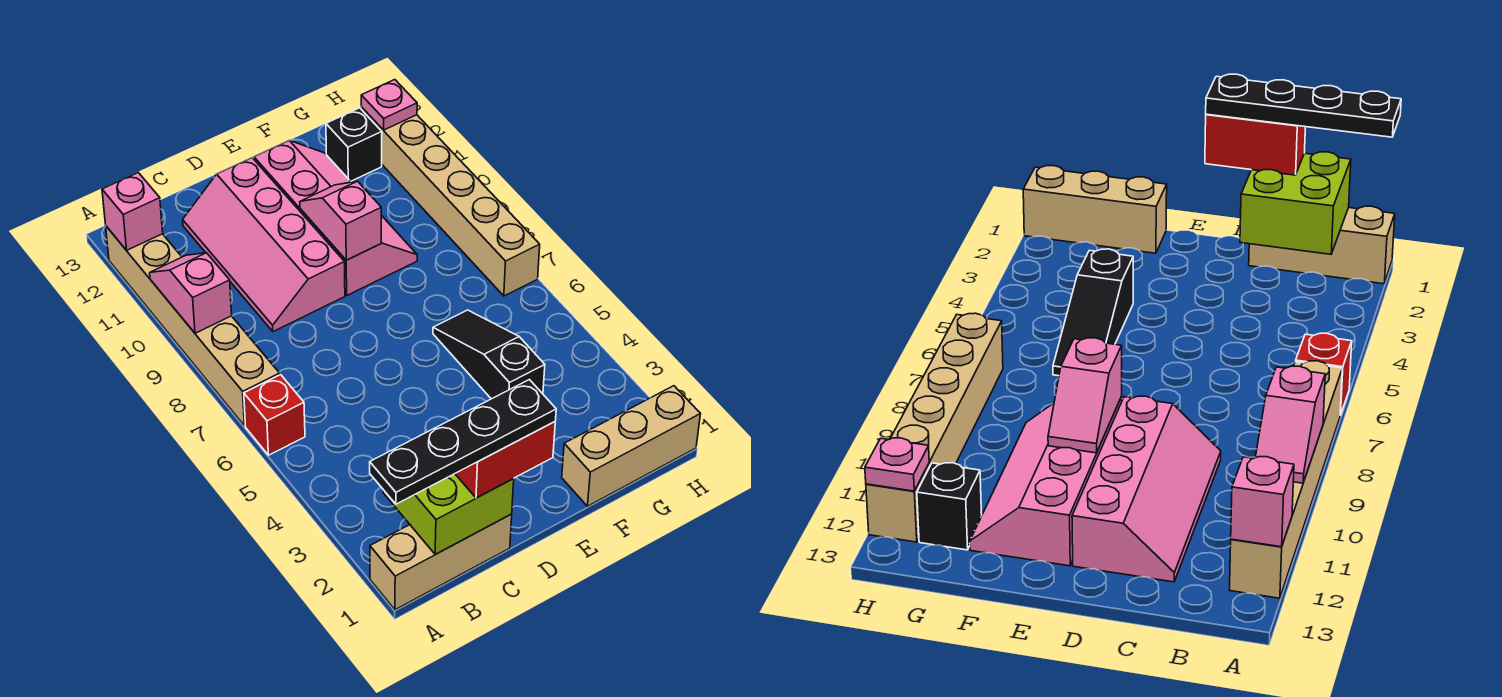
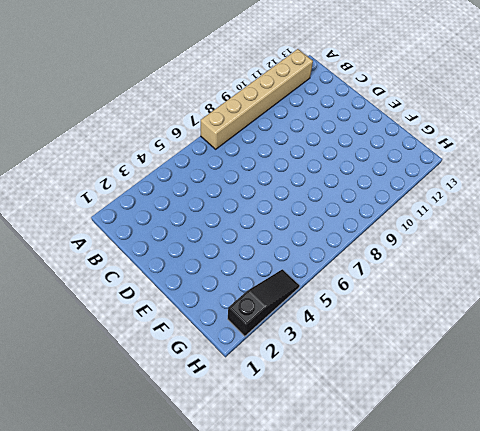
black slope H2:H4 level 1 top 2 -> black slope F4:F6 level 1 top 4
none -> tan brick A1:C1 level 1
none -> red brick A6 level 1
none -> pink slope C9:D12 level 1 top D

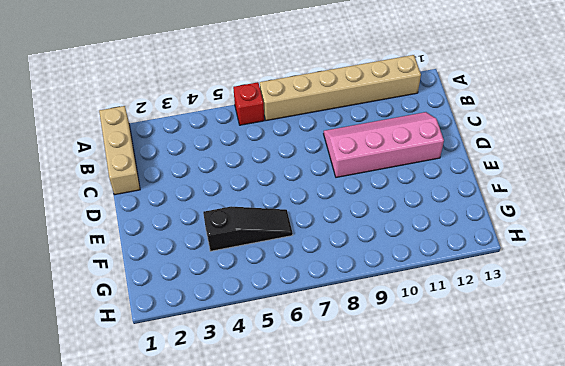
none -> pink slope E9:F12 level 1 top E
none -> tan brick F1:H1 level 1
none -> black brick G12 level 1

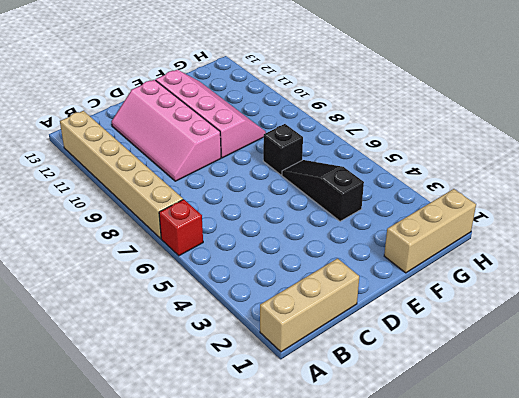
black brick F7 level 1 -> black brick G12 level 1
none -> tan brick H7:H12 level 1
none -> pink slope A9:A10 level 2 top 9
none -> pink brick A12 level 2

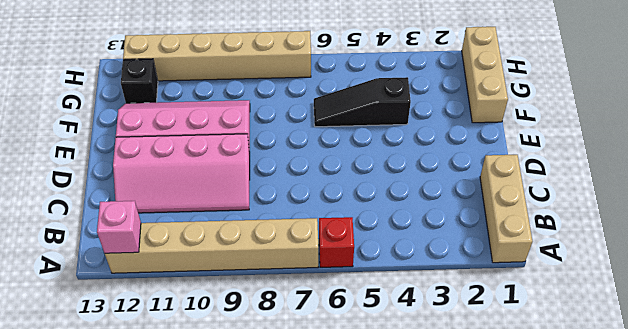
none -> pink slope A9:A10 level 2 top 9
none -> lime brick B1:C2 level 2
none -> pink slope E9:E10 level 2 top 9

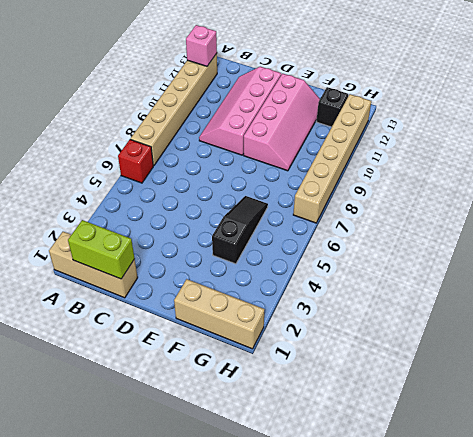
lime brick B1:C1 level 2 -> lime brick B1:C2 level 2
none -> pink slope A9:A10 level 2 top 9
none -> pink slope E9:E10 level 2 top 9
none -> pink plate H12 level 2

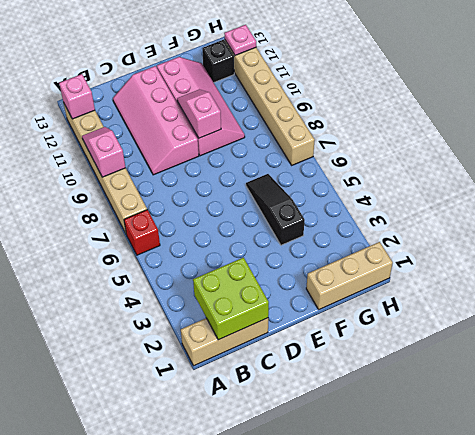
none -> red brick C1:D1 level 3
none -> black plate A1:D1 level 4

